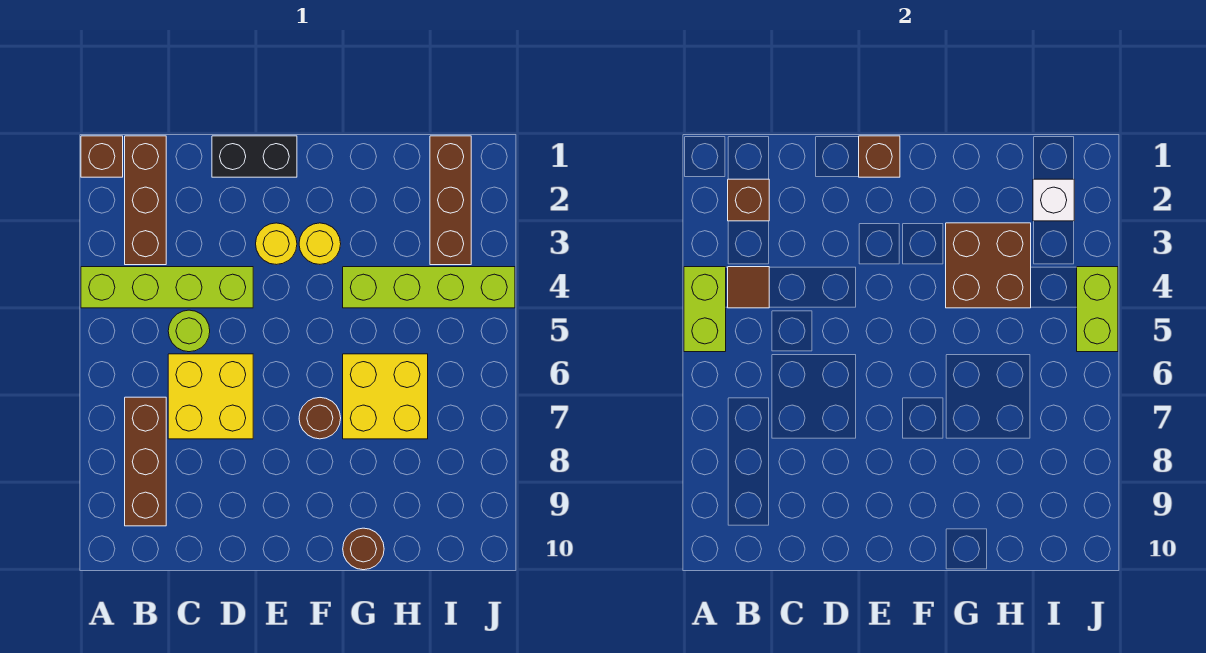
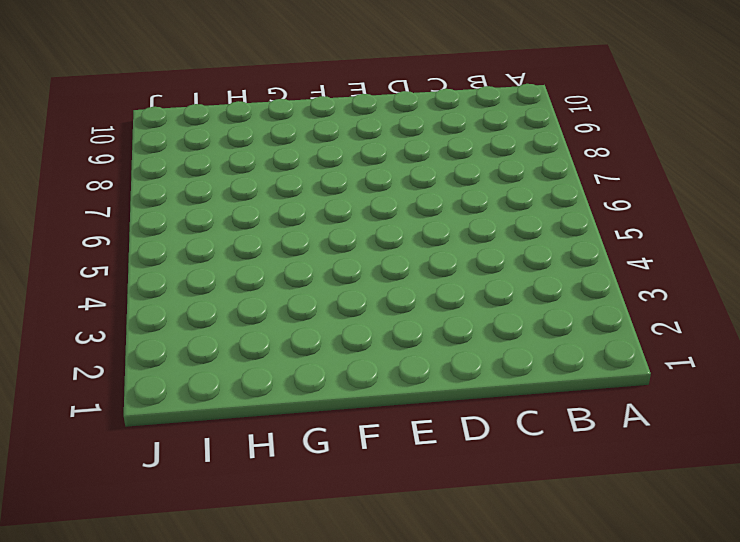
none -> brown brick A1 level 1
none -> lime brick A4:D4 level 1
none -> brown brick B1:B3 level 1

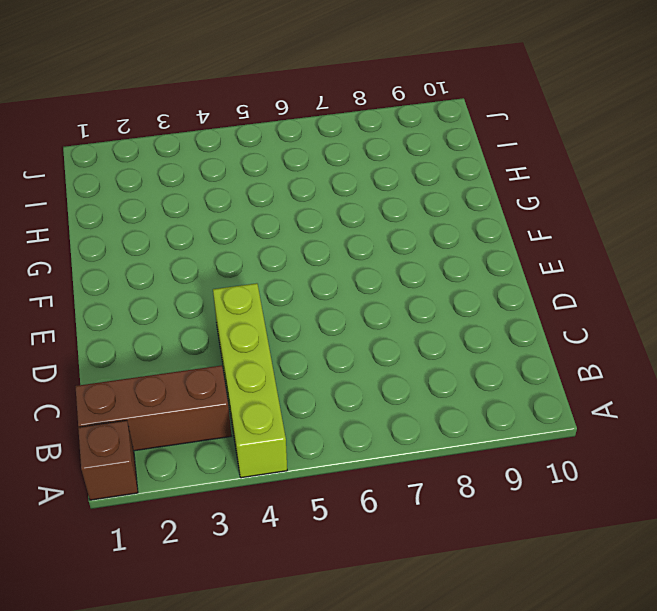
none -> brown brick B7:B9 level 1
none -> lime round brick C5 level 1
none -> yellow brick C6:D7 level 1

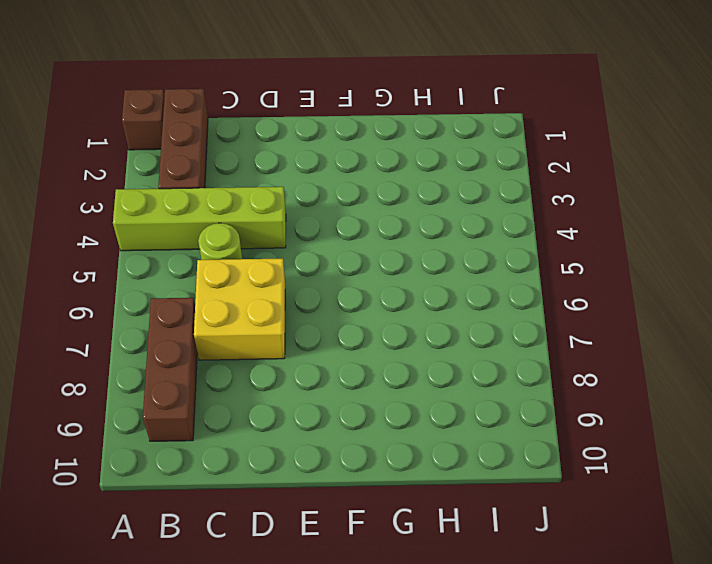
none -> black brick D1:E1 level 1
none -> yellow round brick E3 level 1
none -> yellow round brick F3 level 1

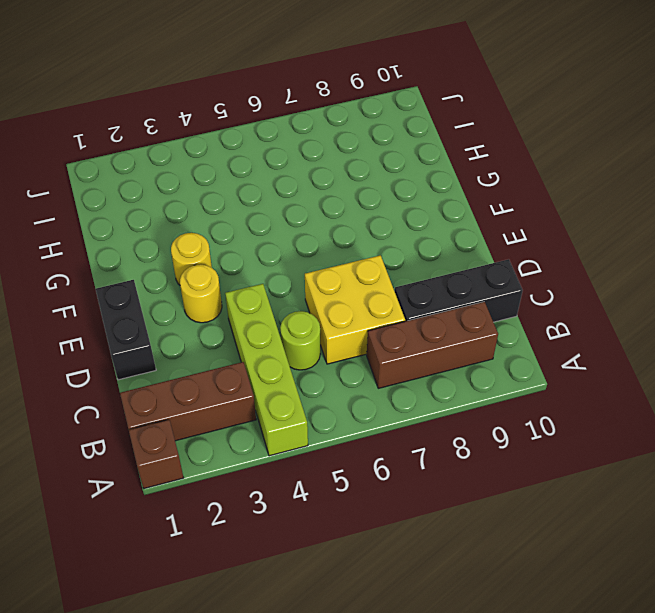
black brick C8:C10 level 1 -> none
none -> brown round brick F7 level 1
none -> lime brick G4:J4 level 1
none -> yellow brick G6:H7 level 1

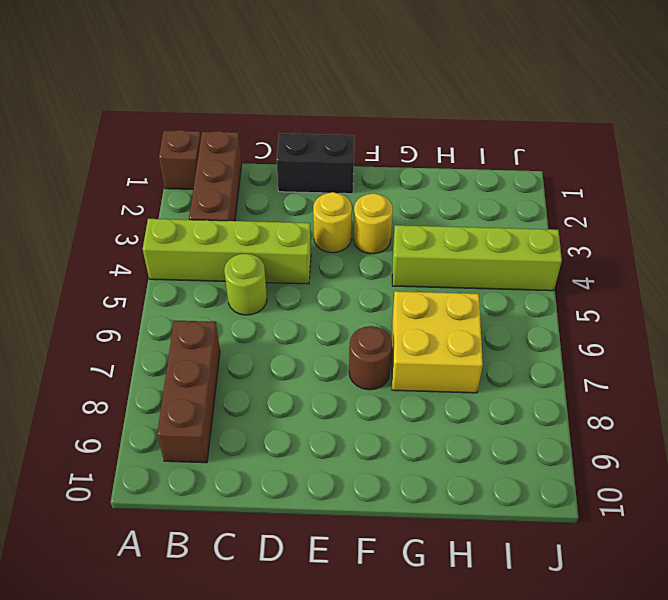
none -> yellow brick C6:D7 level 1
none -> brown round brick G10 level 1
none -> brown brick I1:I3 level 1

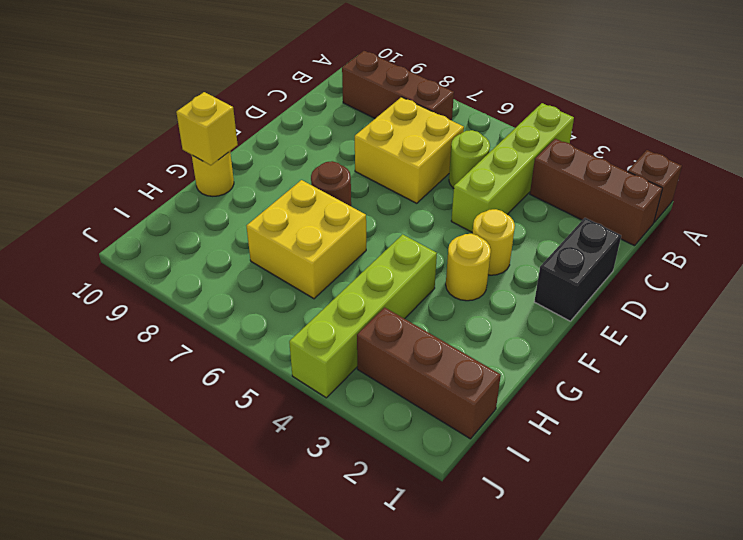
yellow round brick G10 level 1 -> brown round brick G10 level 1
yellow brick G10 level 2 -> none
none -> lime brick A4:A5 level 2
none -> brown brick B2 level 2
none -> brown tile B4 level 2

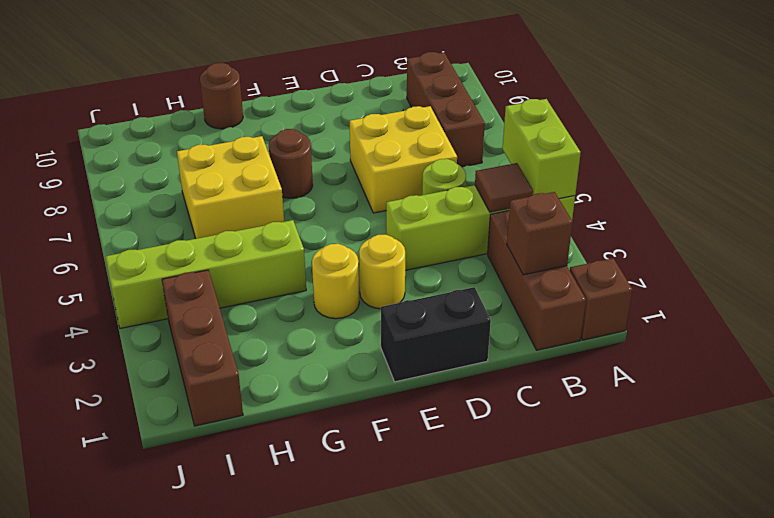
none -> brown brick E1 level 2
none -> brown brick G3:H4 level 2
none -> white brick I2 level 2

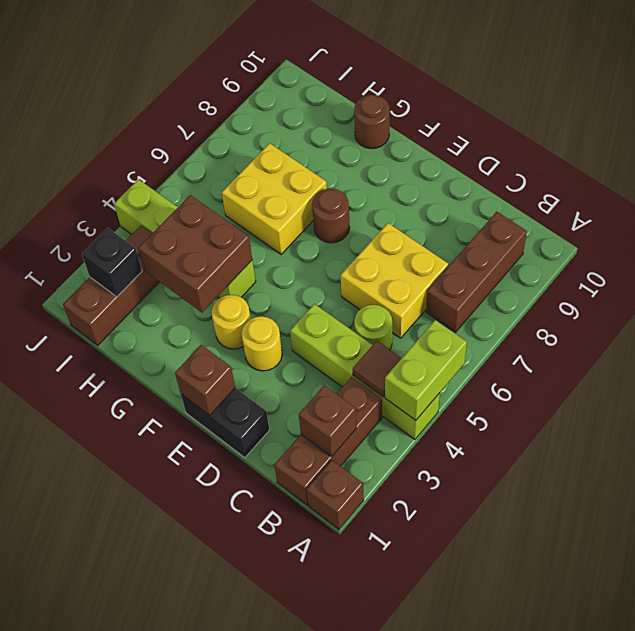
black brick I2 level 2 -> white brick I2 level 2
none -> lime brick J4:J5 level 2

